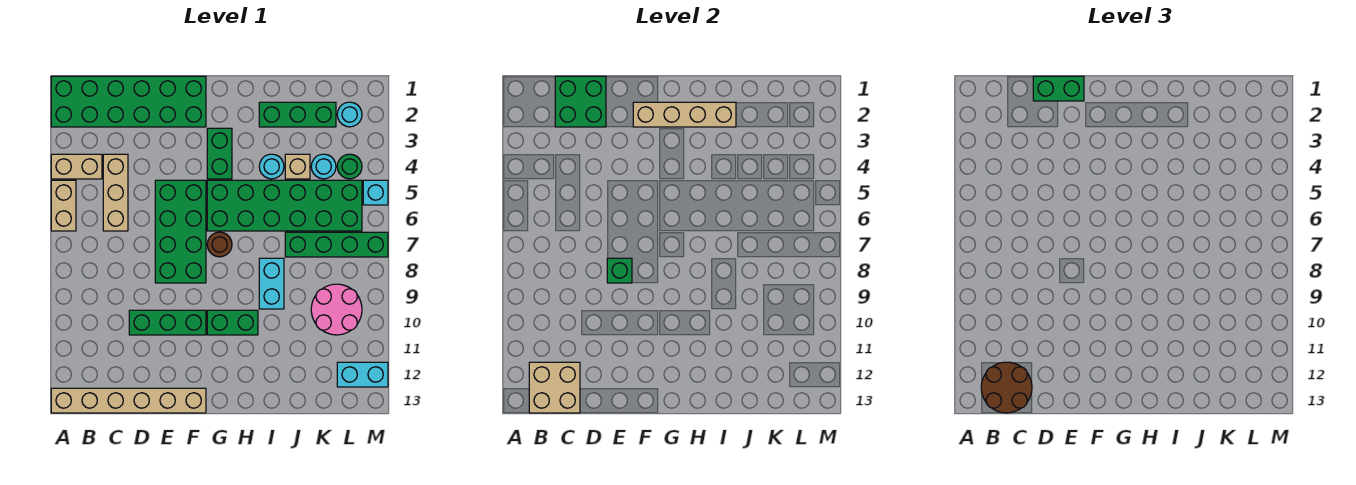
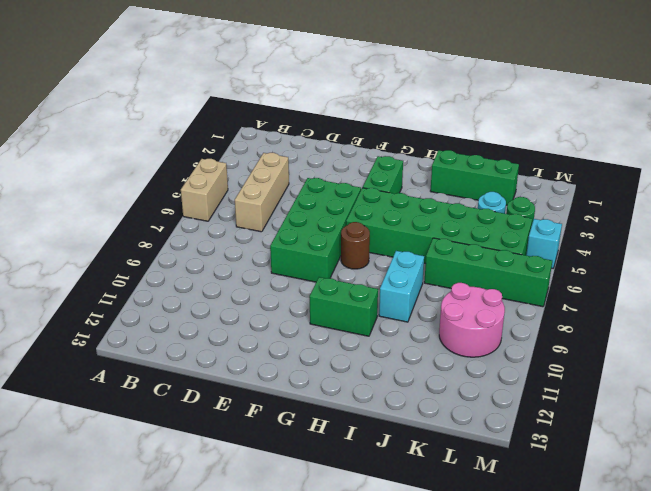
none -> green brick A1:F2 level 1
none -> tan brick A4:B4 level 1
none -> tan brick A13:F13 level 1

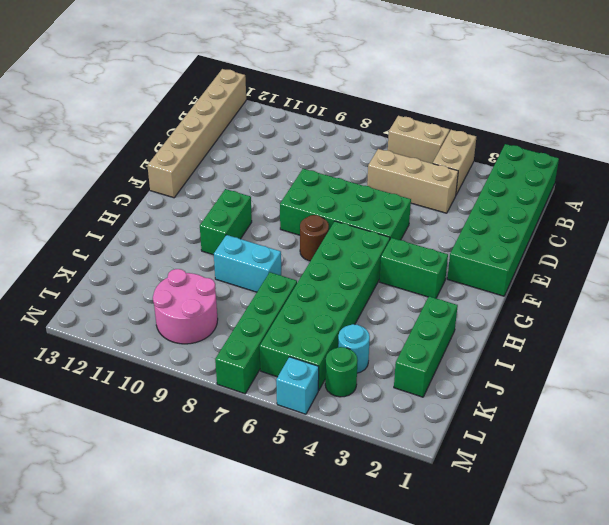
none -> green brick D10:F10 level 1
none -> cyan round brick I4 level 1
none -> tan brick J4 level 1

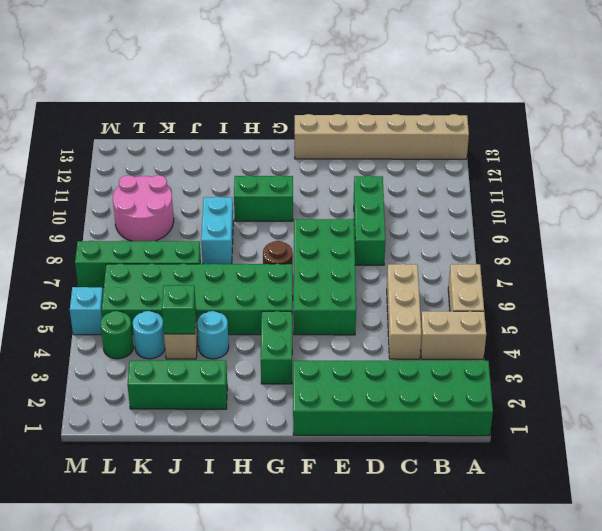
green brick D8:D10 level 1 -> green brick D10:F10 level 1
green brick J4 level 2 -> green brick E8 level 2
none -> cyan round brick L2 level 1
none -> cyan brick L12:M12 level 1
none -> tan brick B12:C13 level 2

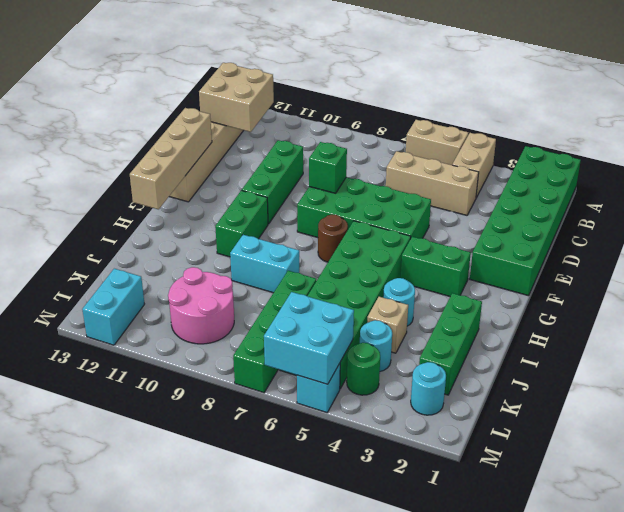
tan brick E13:H13 level 2 -> tan brick F2:I2 level 2
cyan brick L5:M6 level 2 -> none
none -> green brick C1:D2 level 2
none -> brown round brick B12:C13 level 3
none -> green brick D1:E1 level 3

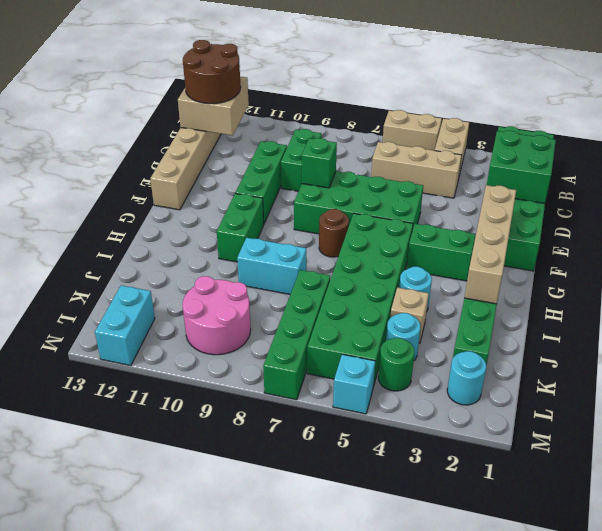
green brick C9:D9 level 1 -> green brick D1:E1 level 3

